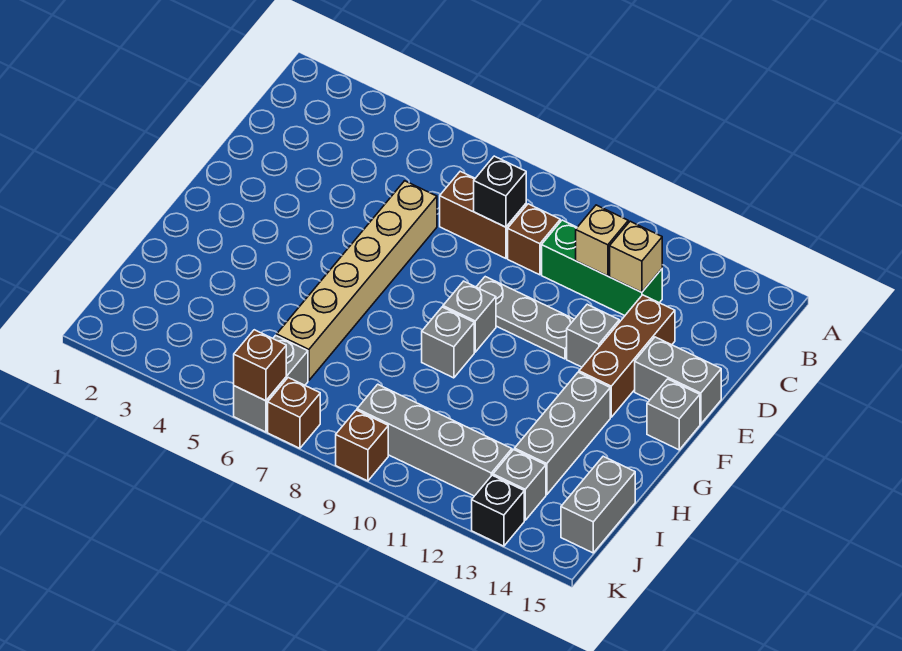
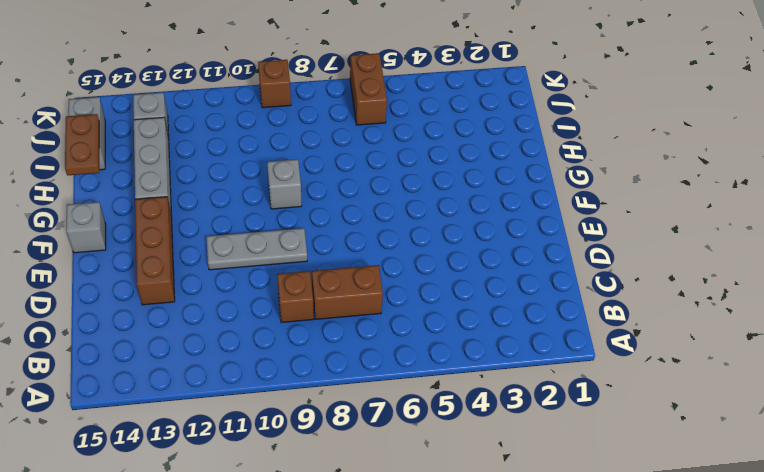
brown plate H15:I15 level 2 -> none
brown brick J6:K6 level 1 -> grey brick J6:K6 level 1
none -> green brick C10:C12 level 1
none -> tan brick D6:I6 level 1
none -> grey brick E12 level 1

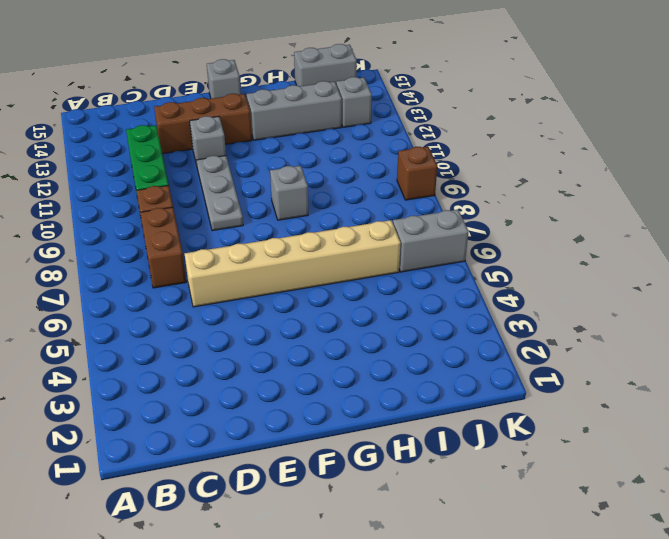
none -> grey brick E14:E15 level 1
none -> grey brick F9 level 1
none -> grey brick J9:J12 level 1

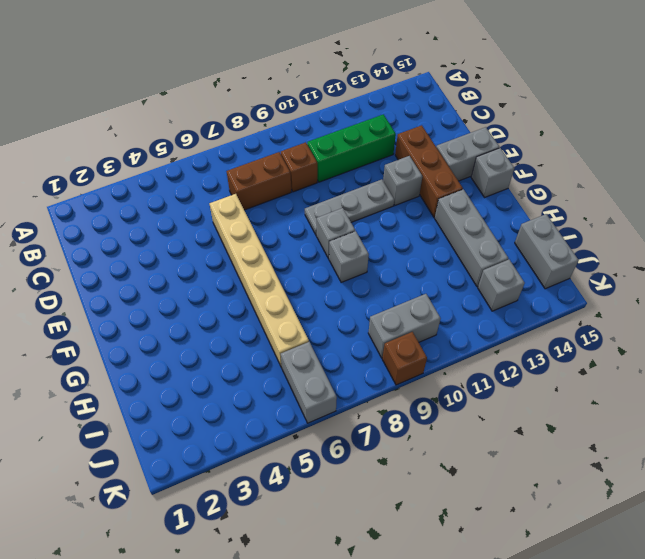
grey brick J9:J10 level 1 -> grey brick J9:J12 level 1
none -> brown brick K7 level 1
none -> black brick K13 level 1
none -> black brick C8 level 2

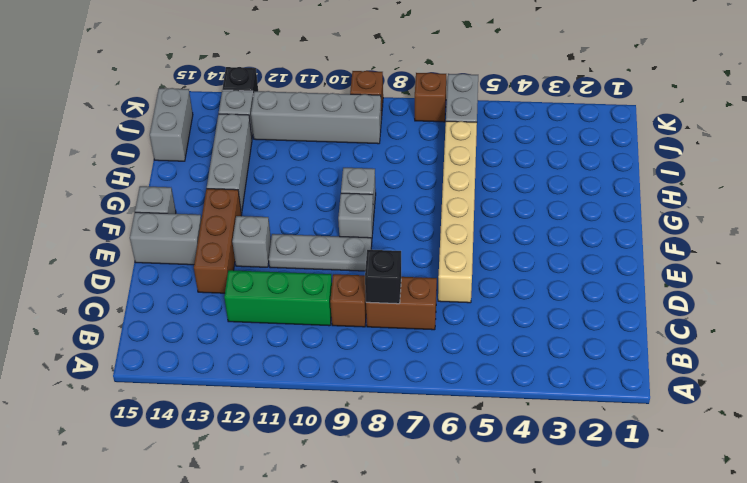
none -> tan brick C11 level 2
none -> tan brick C12 level 2
none -> brown brick K6 level 2

